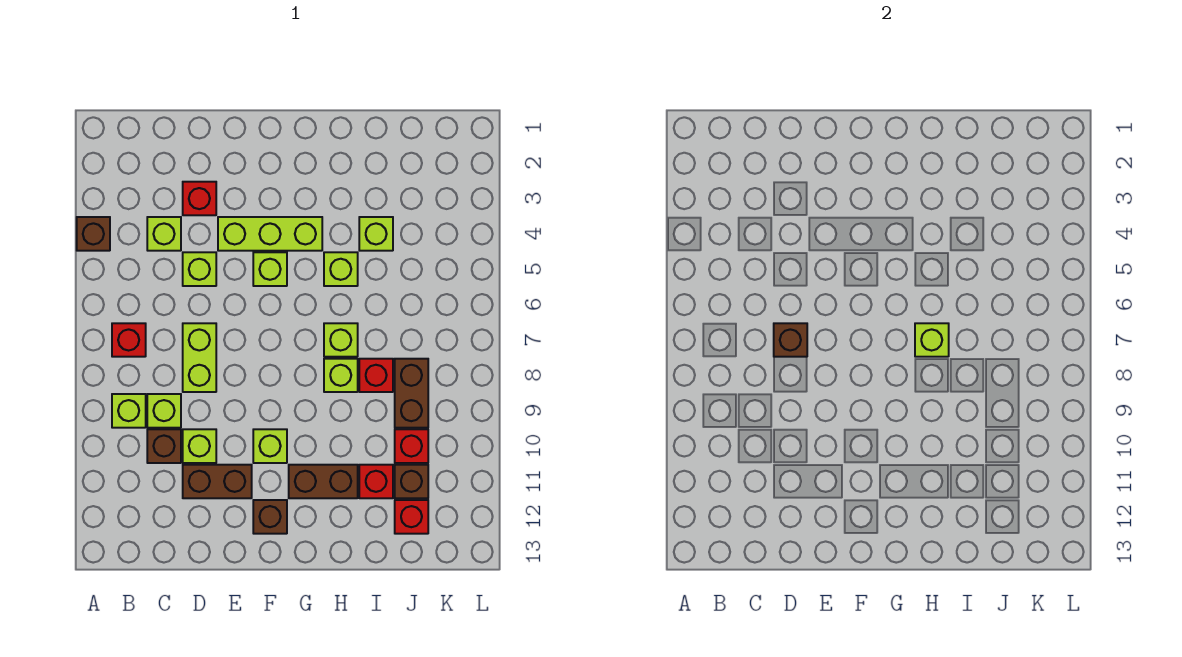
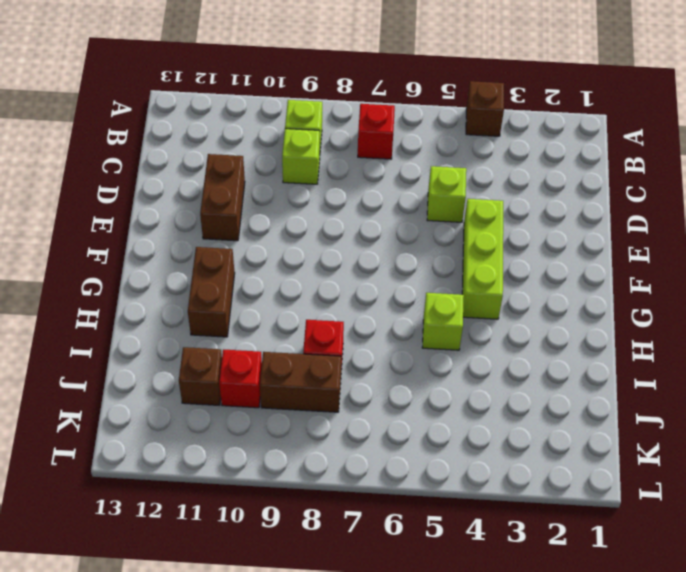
none -> lime brick C4 level 1
none -> brown brick C10 level 1
none -> red brick D3 level 1

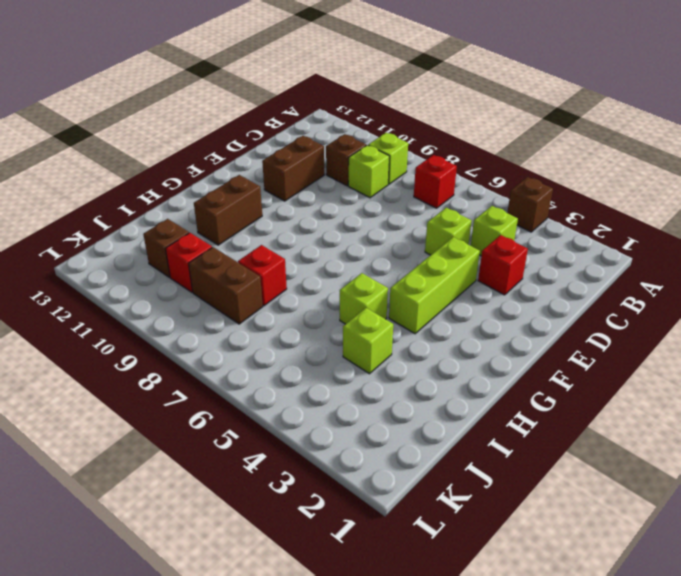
none -> lime brick D7:D8 level 1
none -> lime brick D10 level 1
none -> lime brick F5 level 1

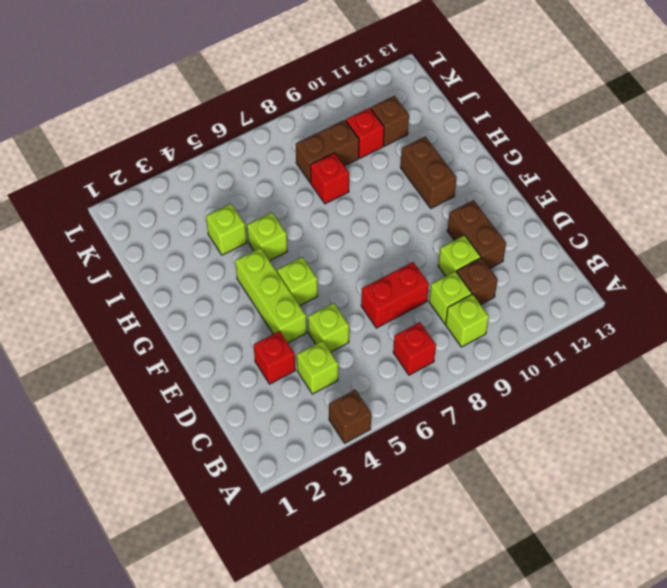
red brick D7:D8 level 1 -> lime brick D7:D8 level 1
none -> lime brick F10 level 1
none -> brown brick F12 level 1
none -> lime brick H7 level 1

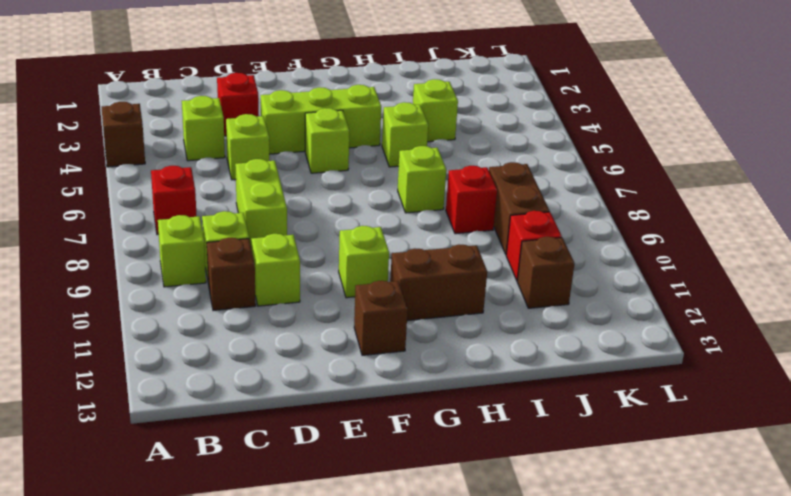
none -> brown brick D11:E11 level 1
none -> lime brick H8 level 1
none -> red brick I11 level 1

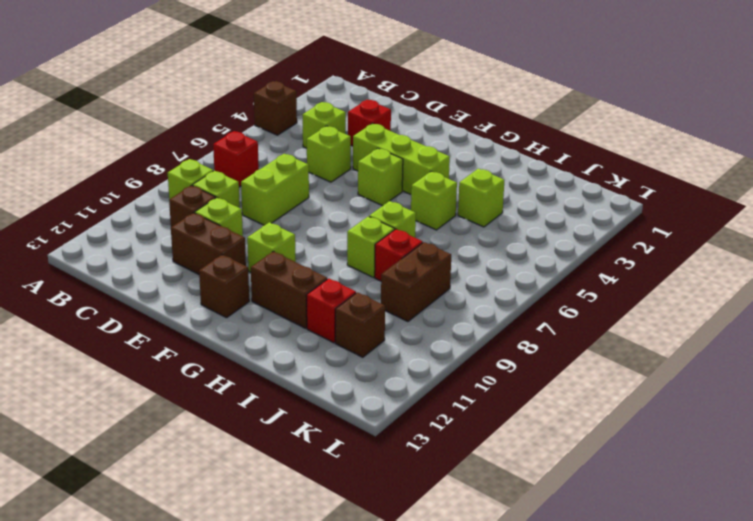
none -> red brick J10 level 1
none -> red brick J12 level 1
none -> brown brick D7 level 2

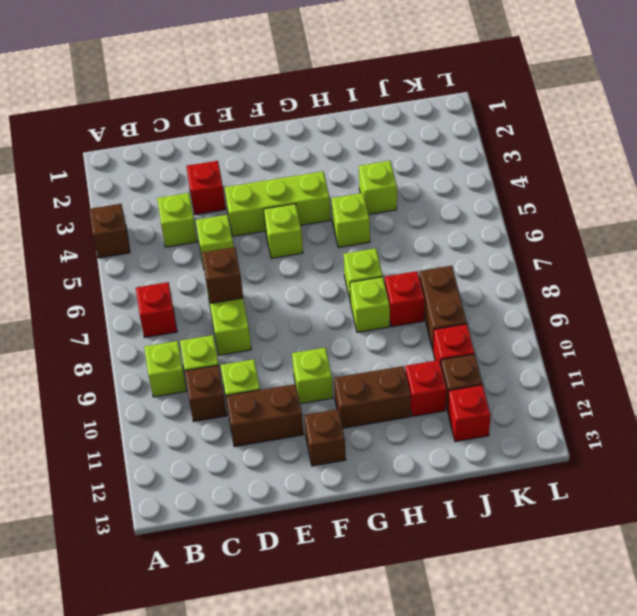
none -> lime brick H7 level 2

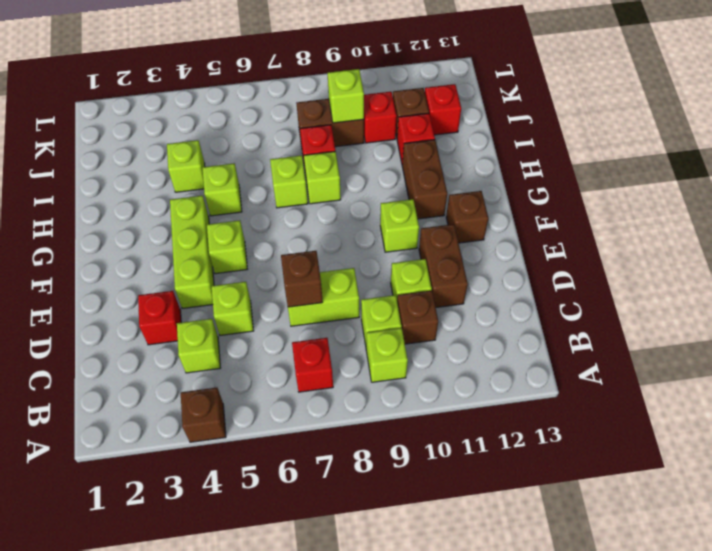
lime brick J9 level 2 -> lime brick H7 level 2

